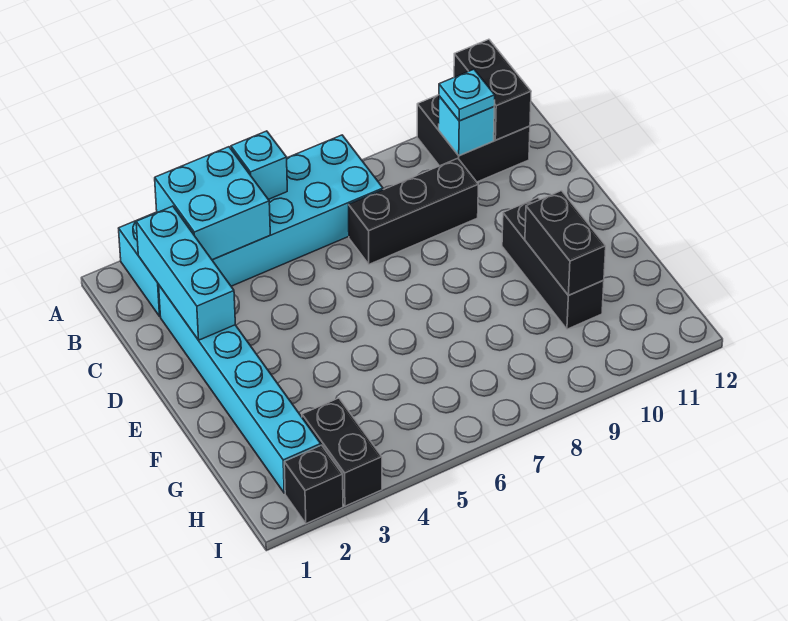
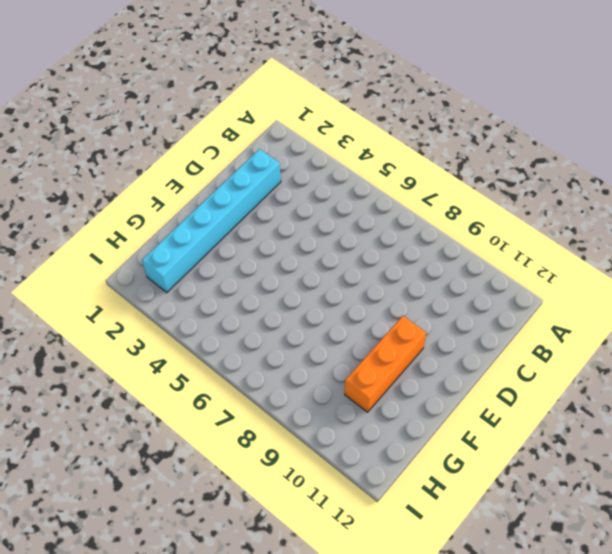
orange brick E10:G10 level 1 -> black brick E10:G10 level 1
none -> cyan brick A2:B7 level 1
none -> black brick A10:B11 level 1
none -> black brick C7:C9 level 1

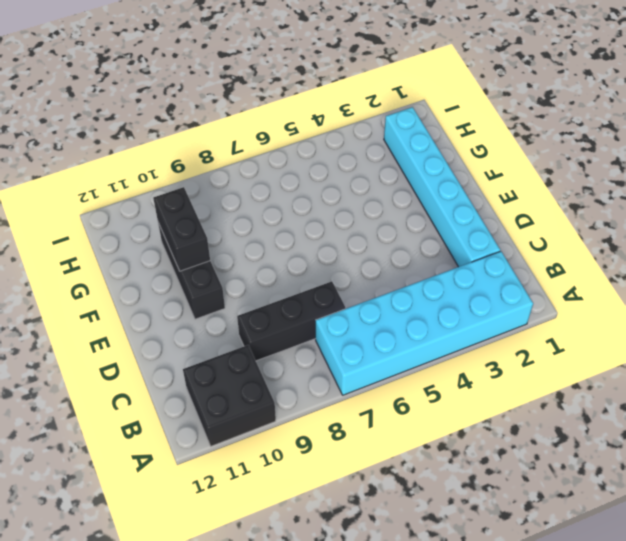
none -> black brick H3:I3 level 1
none -> black brick I2 level 1
none -> cyan brick A3:B4 level 2

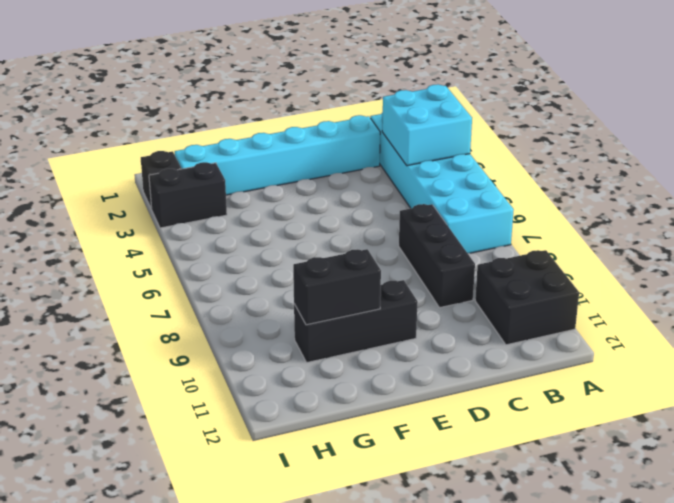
none -> cyan brick A5 level 2
none -> black brick A11:B11 level 2
none -> cyan brick B2:D2 level 2

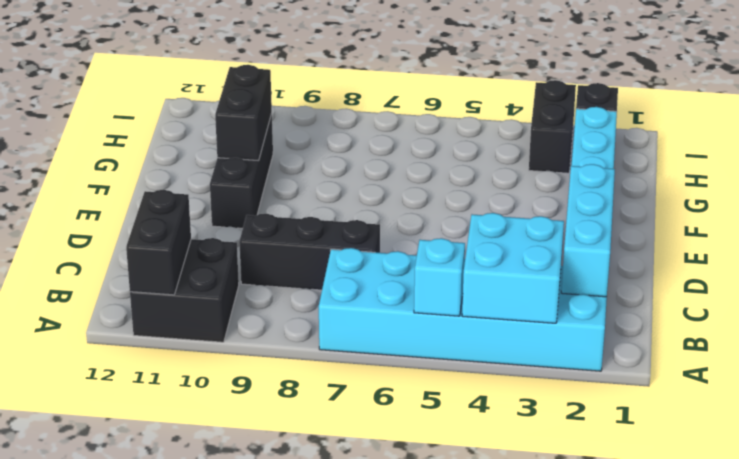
none -> cyan brick B10 level 2
none -> cyan plate B10 level 3

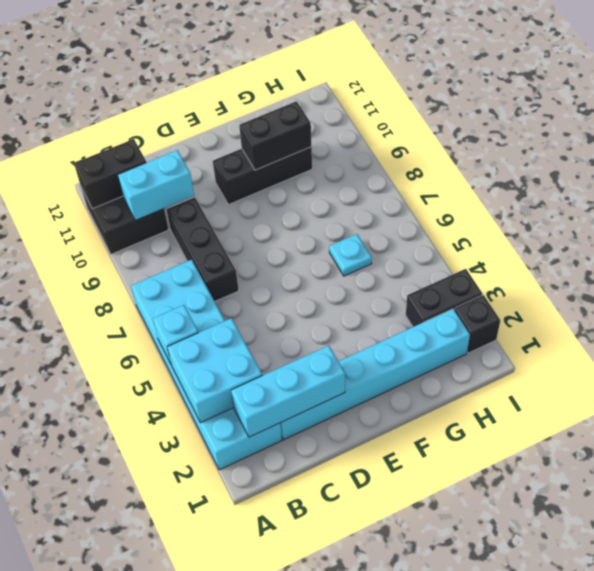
cyan brick B10:C10 level 2 -> cyan brick B10 level 2
cyan plate G6 level 1 -> cyan plate B10 level 3

